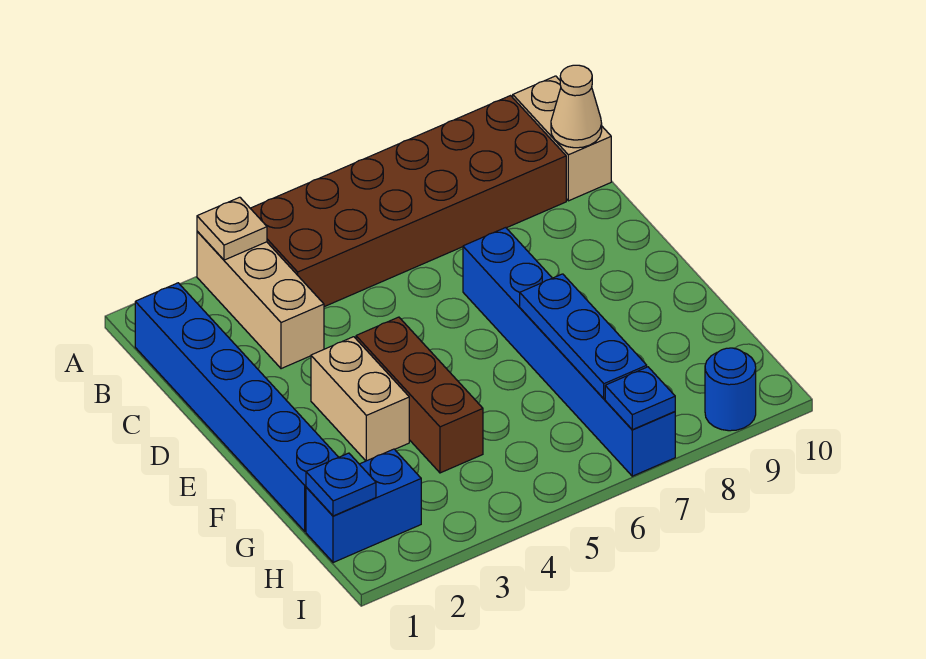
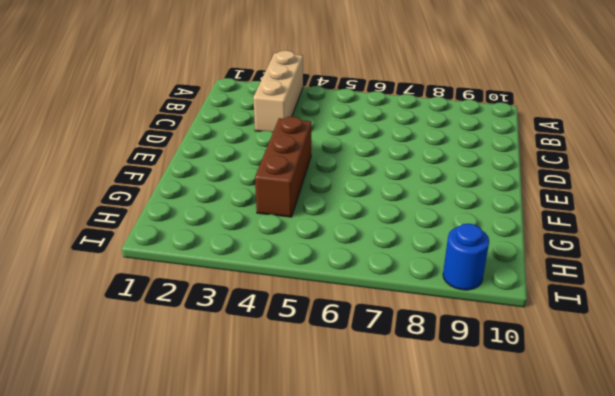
none -> brown brick A4:B9 level 1
none -> tan brick A10:B10 level 1
none -> blue brick B1:G1 level 1

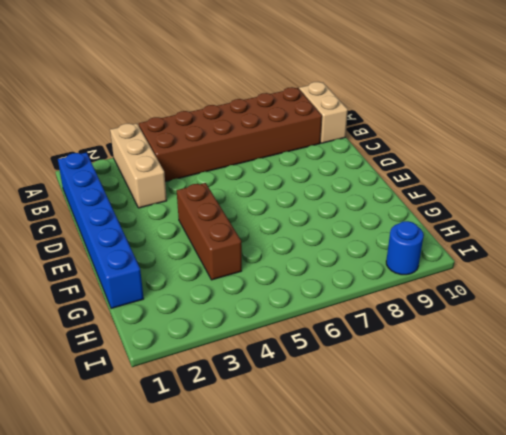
none -> blue brick D7:I7 level 1
none -> tan brick E3:F3 level 1
none -> blue brick H1:H2 level 1

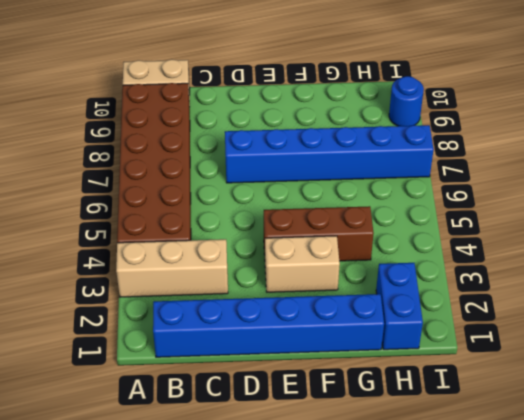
none -> tan plate A3 level 2
none -> tan cone B10 level 2
none -> blue plate F7:H7 level 2

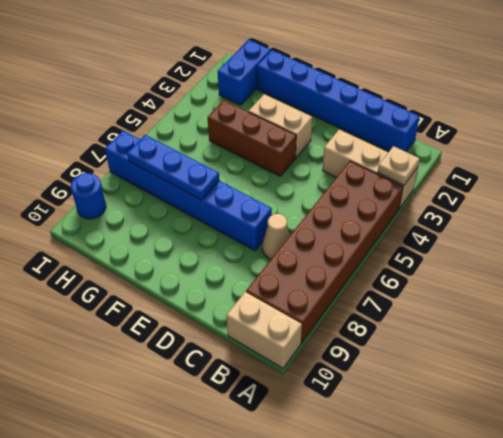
tan cone C7 level 1 -> tan cone B10 level 2
none -> blue plate H1 level 2
none -> blue plate I7 level 2

